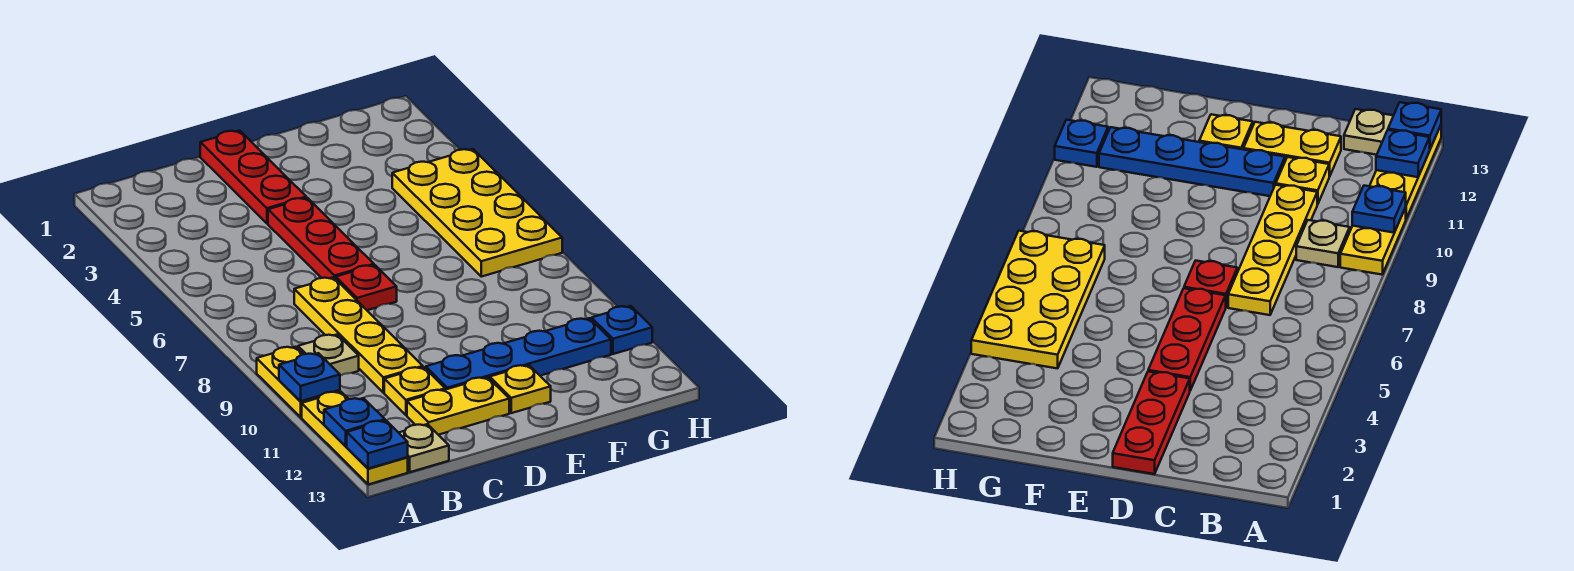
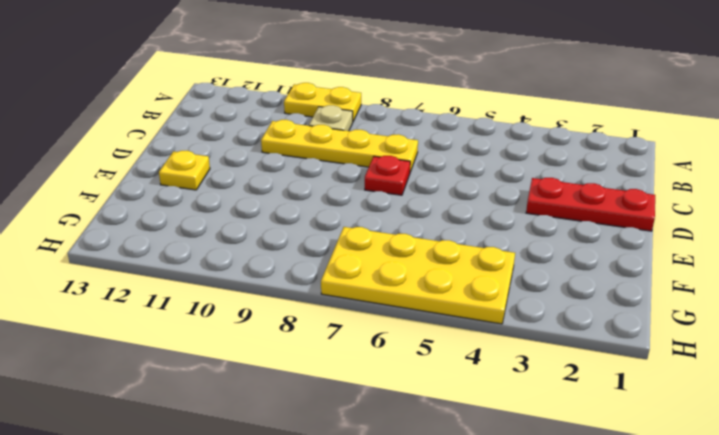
none -> yellow plate A11:A13 level 1
none -> tan plate B13 level 1
none -> yellow plate C11 level 1

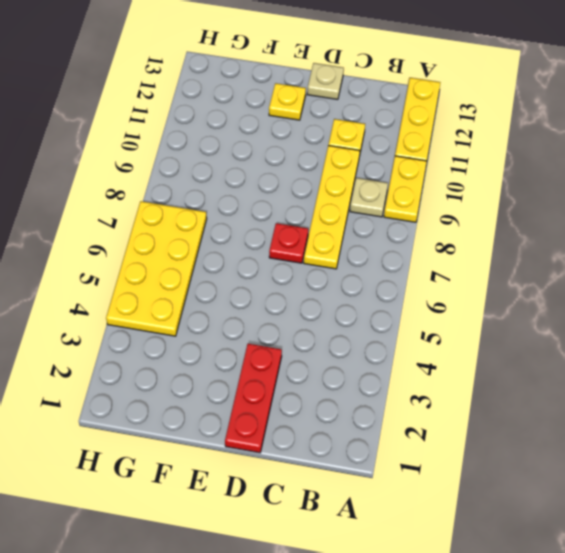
tan plate D13 level 1 -> tan plate B13 level 1
none -> yellow plate C12:D12 level 1
none -> red plate D4:D6 level 1
none -> blue plate D11:G11 level 1

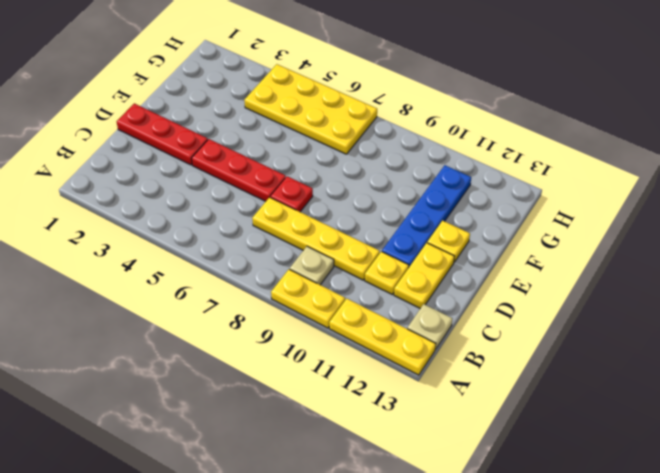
none -> blue plate H11 level 1
none -> blue plate A10 level 2
none -> blue plate A12 level 2

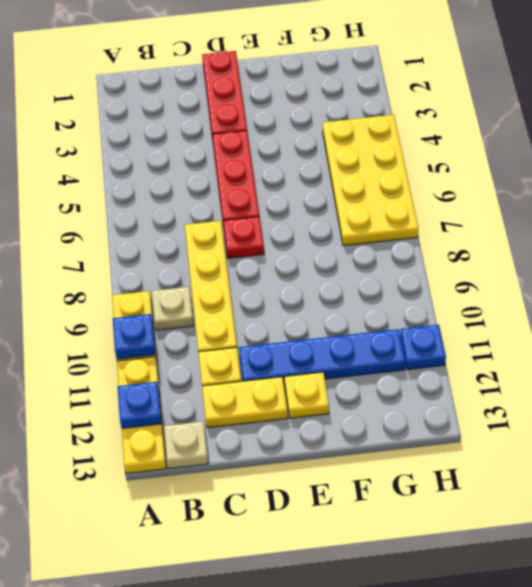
none -> blue plate A13 level 2

